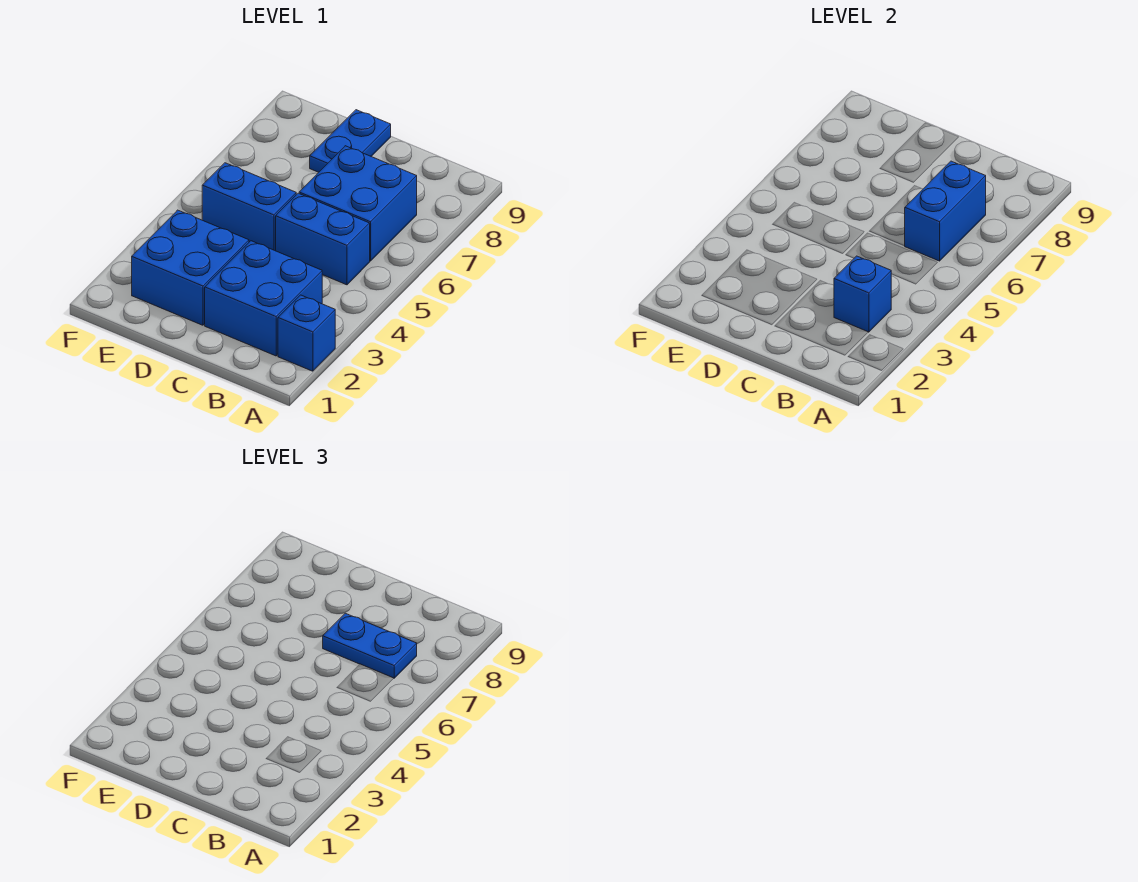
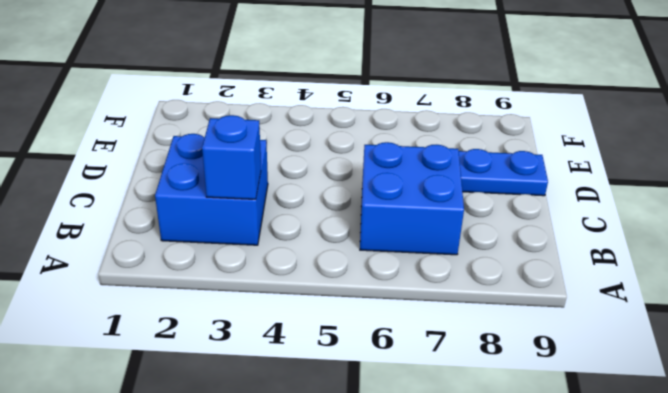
none -> blue brick A2 level 1
none -> blue brick B5:C5 level 1

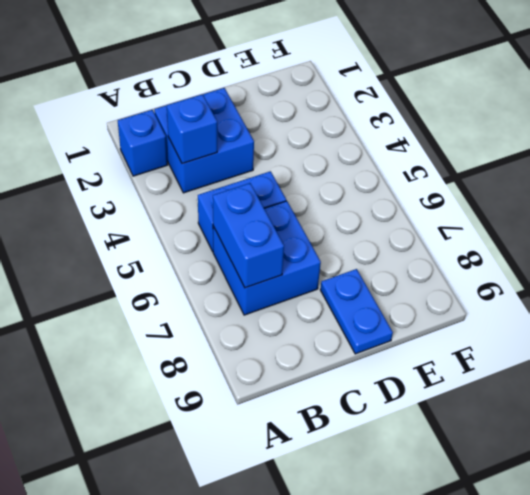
none -> blue brick D2:E3 level 1
none -> blue brick D5:E5 level 1

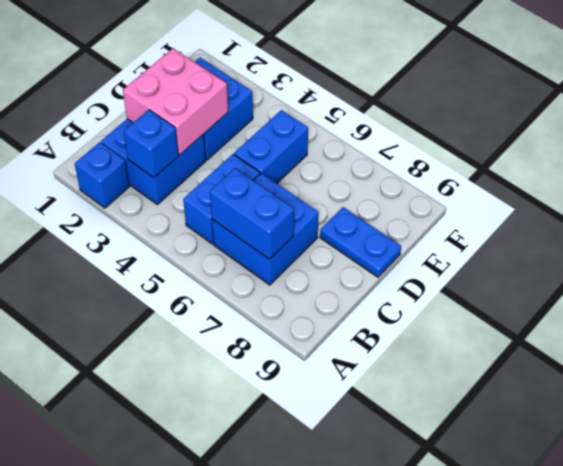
pink brick C2:D3 level 2 -> none
none -> blue plate B7:C7 level 3

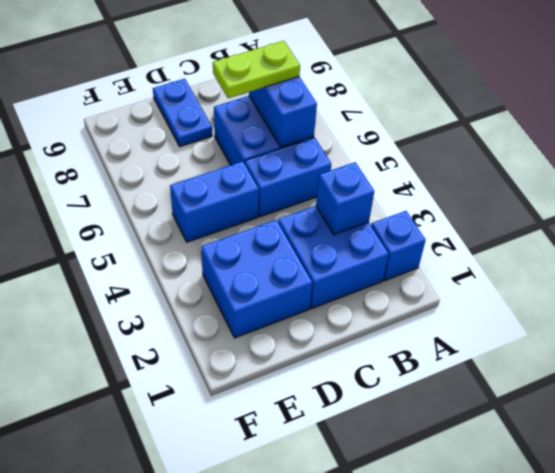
lime plate B7:C7 level 3 -> blue plate B7:C7 level 3

